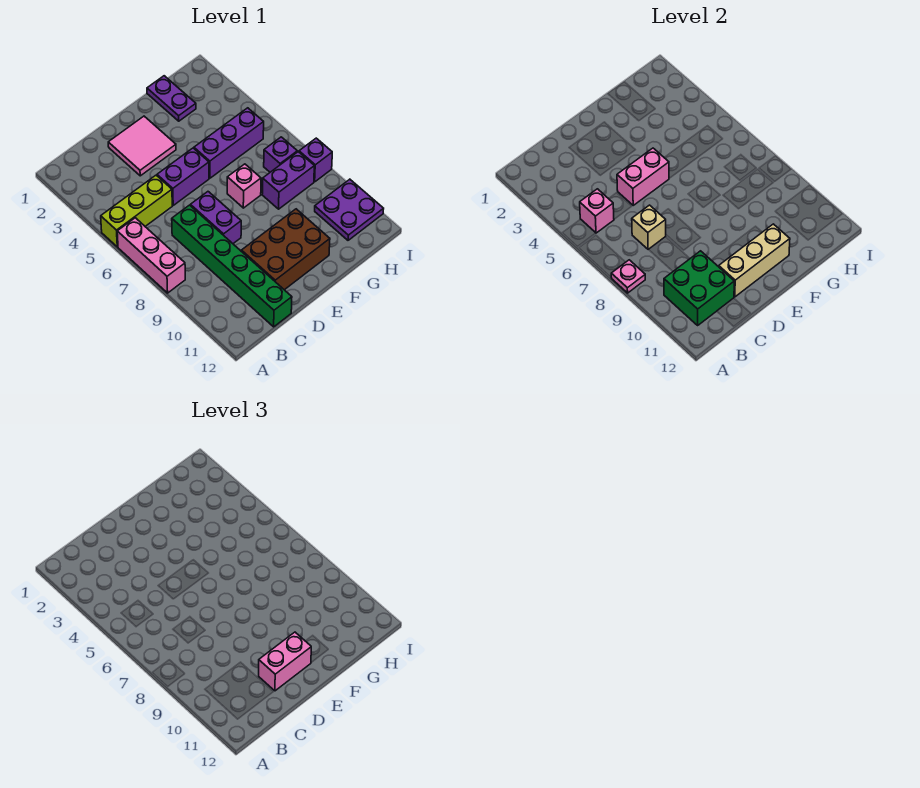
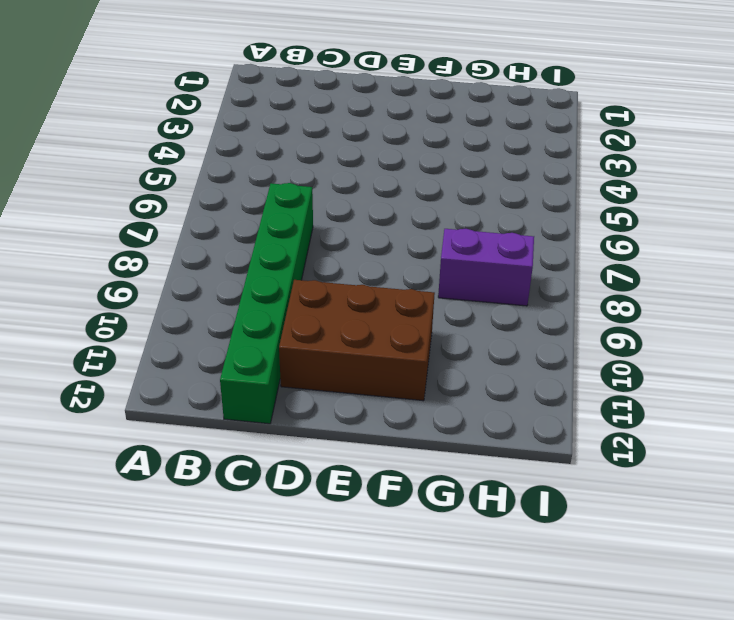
none -> lime brick A5:C5 level 1
none -> pink brick A6:A8 level 1
none -> pink tile D2:E3 level 1

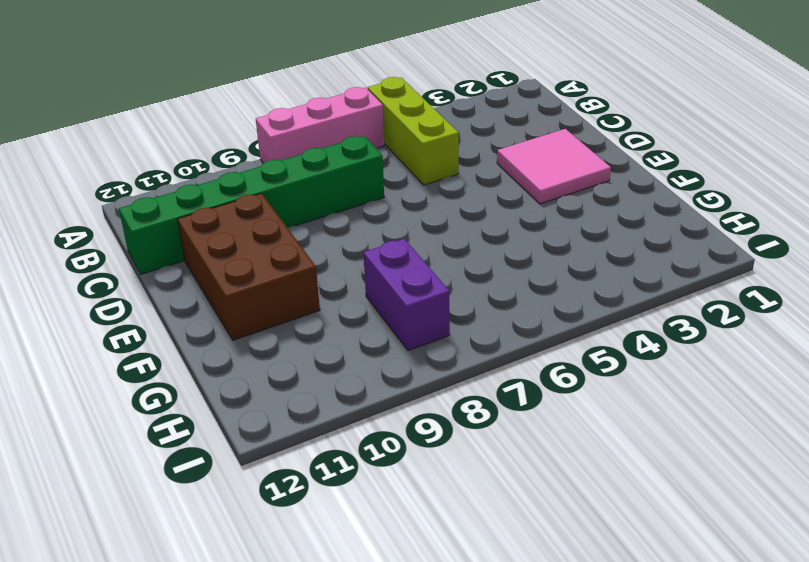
none -> purple brick D5:E5 level 1
none -> purple brick D7:D8 level 1
none -> purple brick F5:H5 level 1

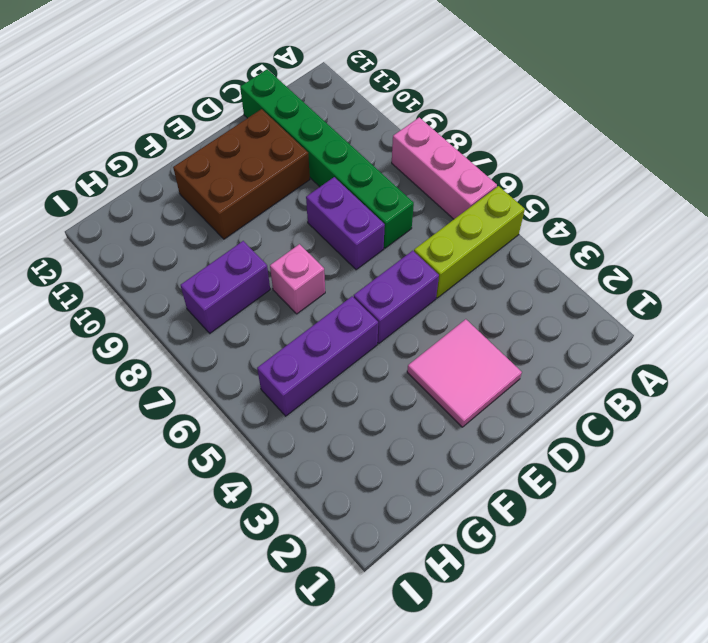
none -> purple plate G1:G2 level 1
none -> purple brick H7 level 1
none -> purple plate H10:I11 level 1

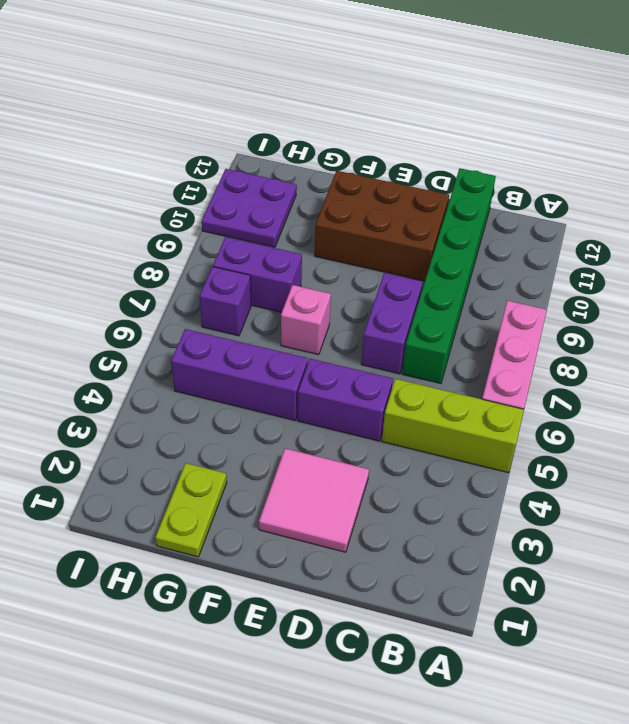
lime plate G1:G2 level 1 -> purple plate G1:G2 level 1
none -> purple brick I8 level 1
none -> pink plate A8 level 2
none -> pink brick B5 level 2

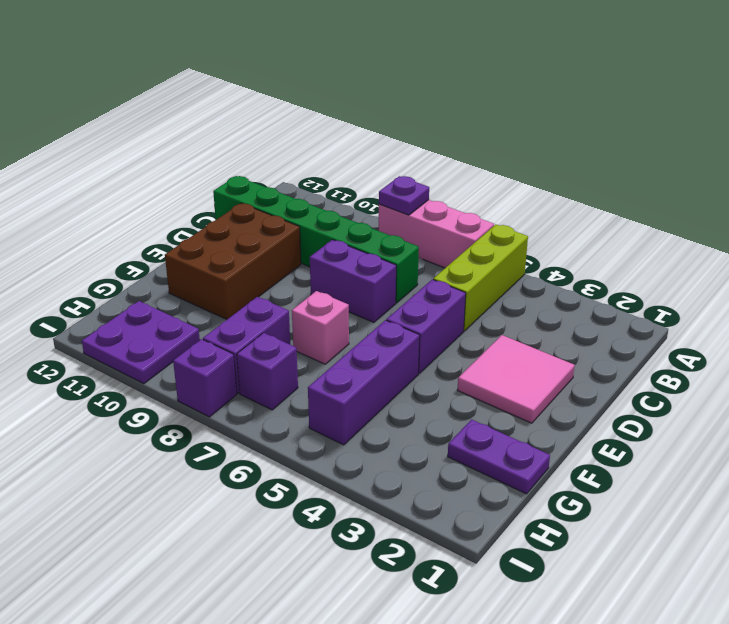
purple plate A8 level 2 -> pink plate A8 level 2
none -> pink brick B5 level 2
none -> green brick B10:C11 level 2
none -> tan brick C7 level 2

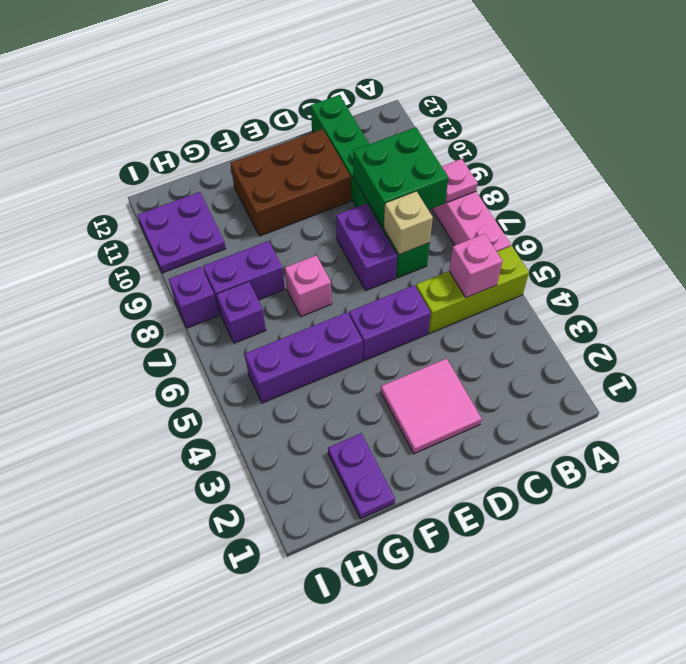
green brick B8:C9 level 2 -> green brick B10:C11 level 2
none -> pink brick D5:E5 level 2
none -> tan brick D11:F11 level 2
none -> pink brick D11:E11 level 3

